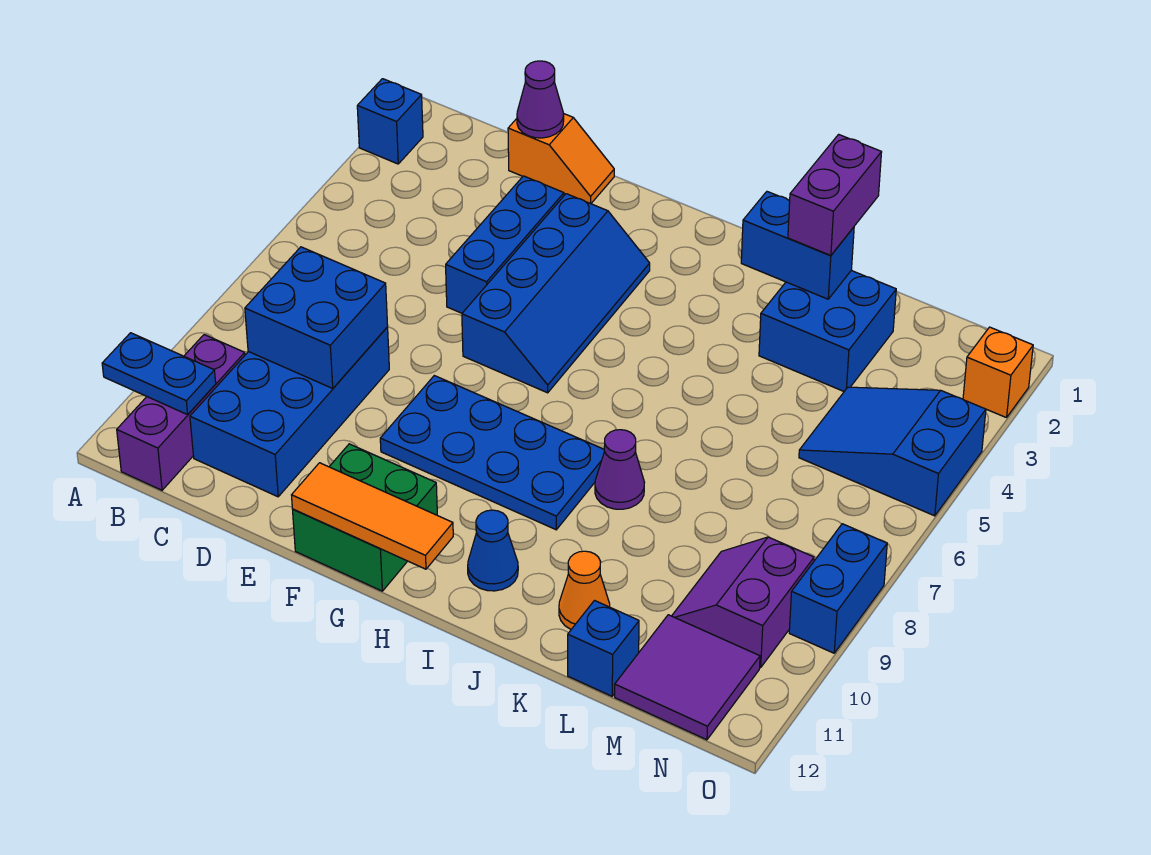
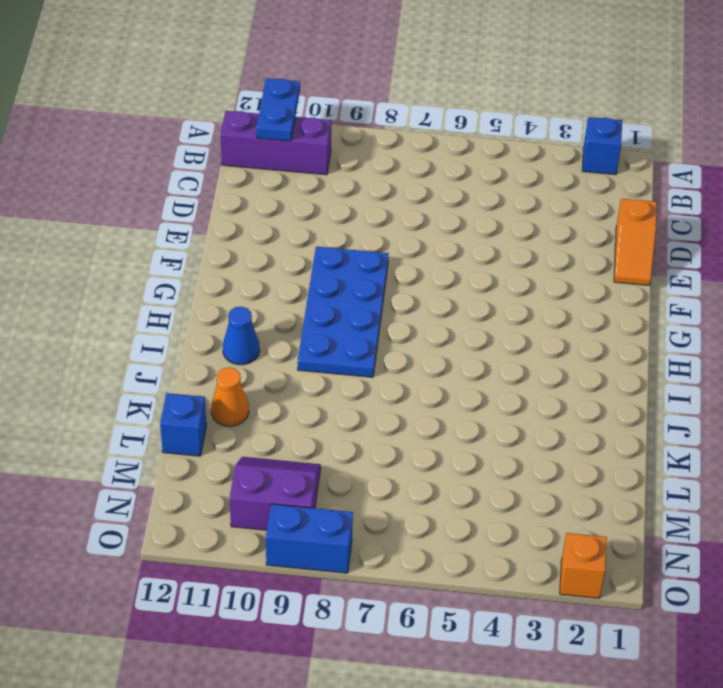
none -> blue brick C8:D11 level 1
none -> blue brick E3:E5 level 1
none -> blue slope F3:G6 level 1 top F

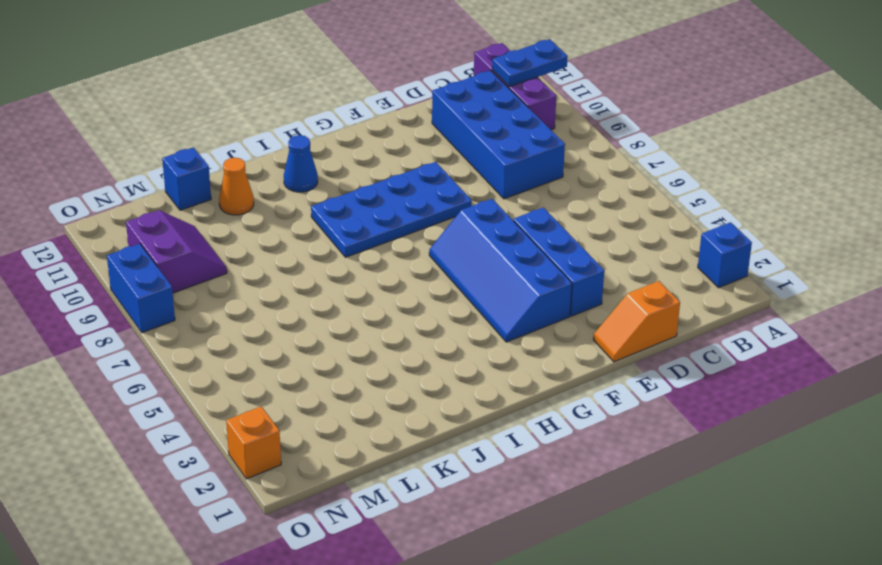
none -> green brick F11:G12 level 1
none -> purple cone J8 level 1
none -> blue brick K2:L3 level 1

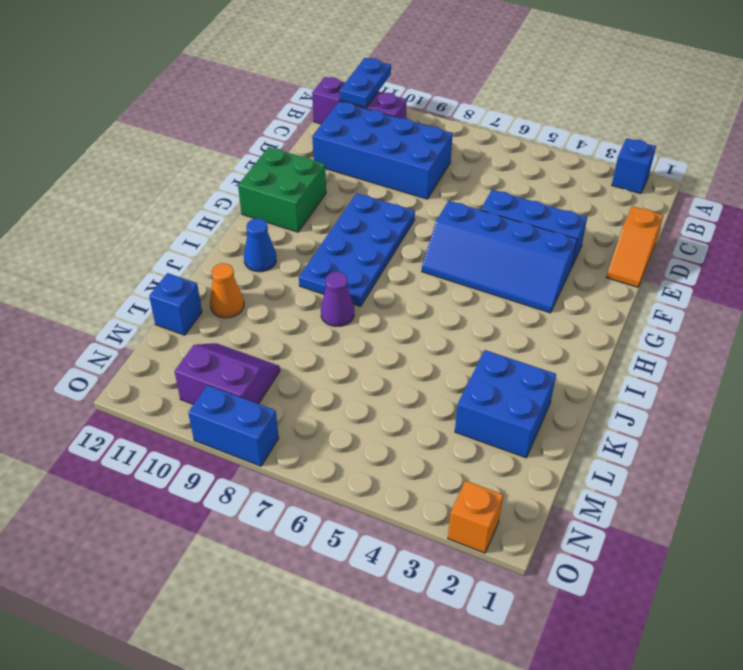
none -> blue slope M4:O5 level 1 top O
none -> purple tile M11:N12 level 1
none -> blue brick C8:D9 level 2

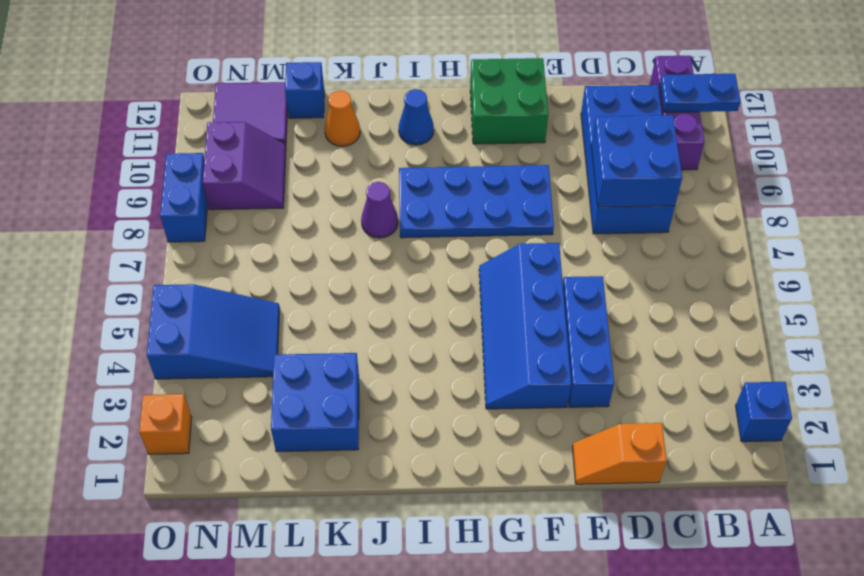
none -> purple cone D1 level 2
none -> orange tile F12:H12 level 2
none -> blue brick J2:K2 level 2

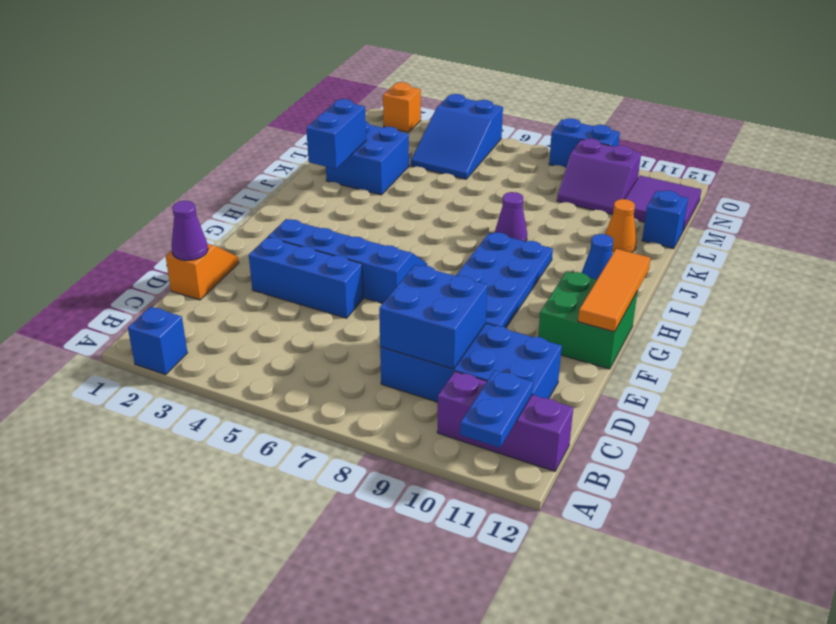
none -> purple brick K1:K2 level 3

